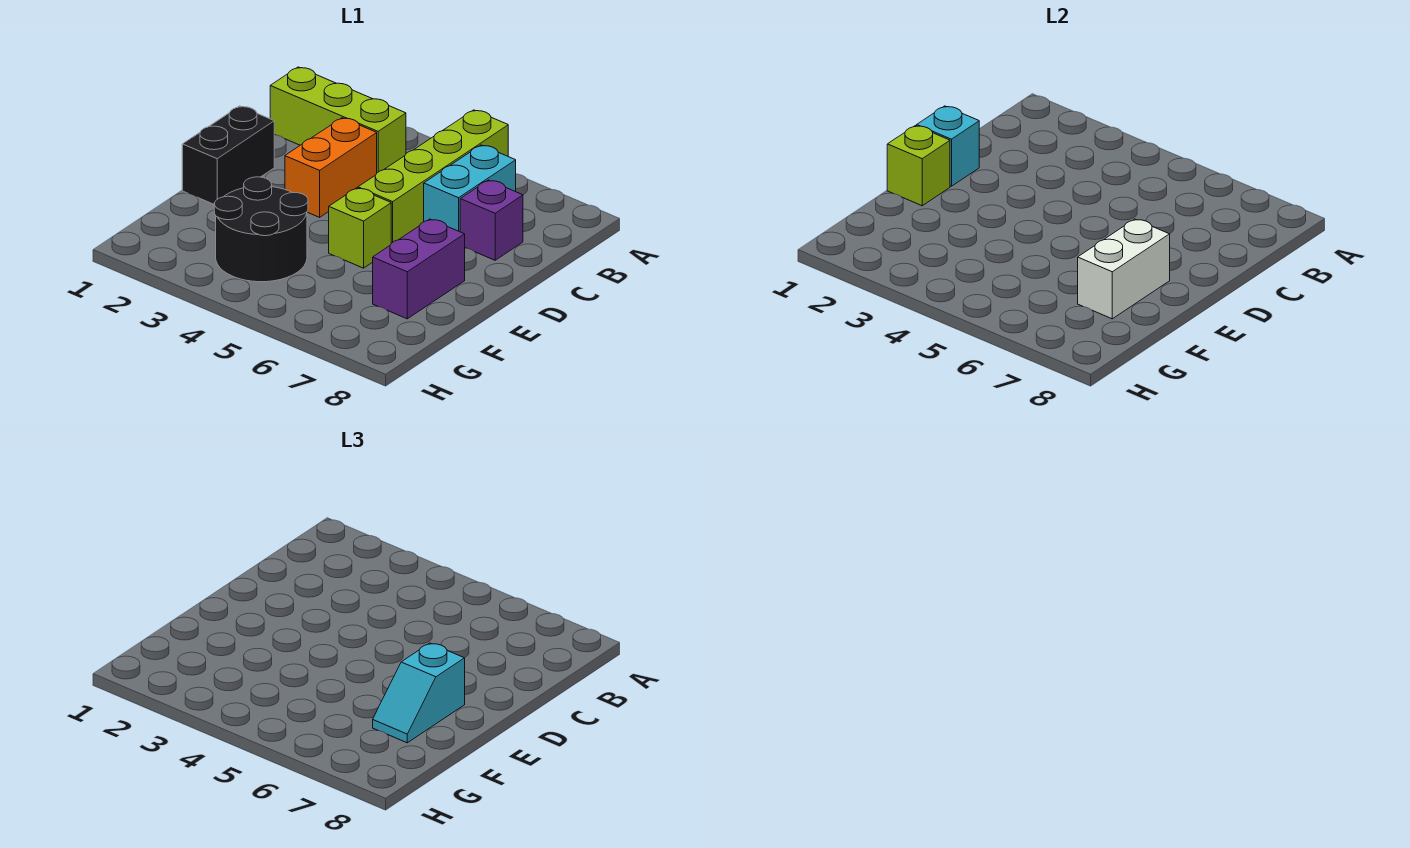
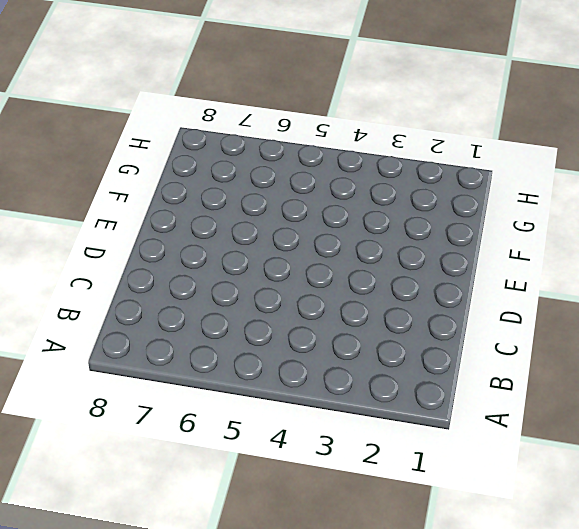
none -> lime brick A5:D5 level 1
none -> lime brick B1:B3 level 1
none -> cyan brick B6:C6 level 1

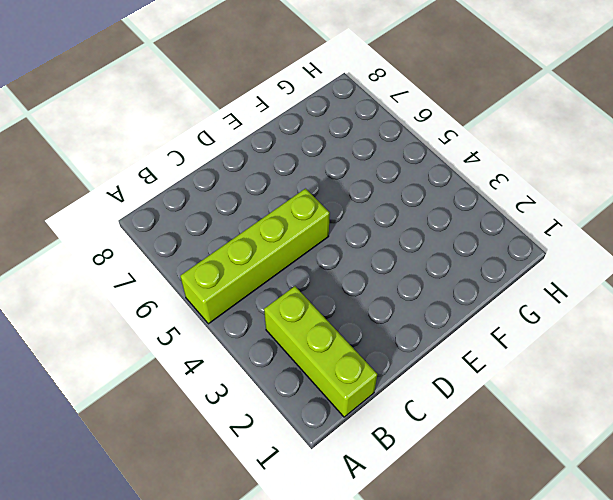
none -> cyan brick B6:C6 level 1
none -> orange brick C3:D3 level 1
none -> purple brick C7 level 1

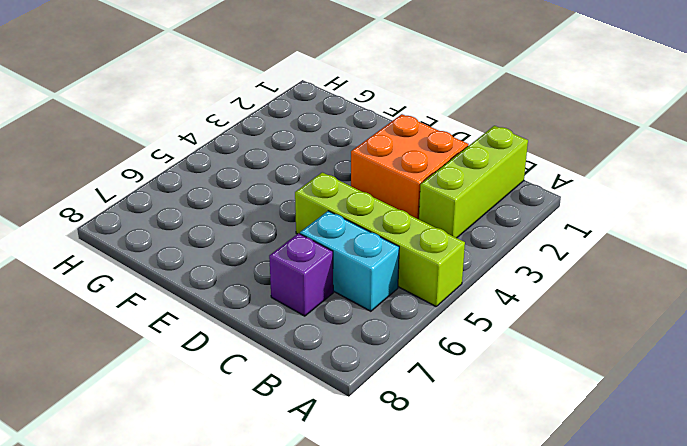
orange brick C2:D3 level 1 -> orange brick C3:D3 level 1
none -> black brick D1:E1 level 1
none -> lime brick E5 level 1
none -> purple brick E7:F7 level 1

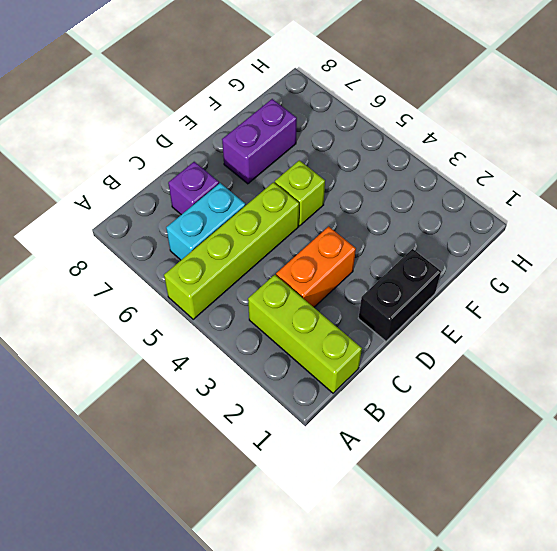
none -> black round brick F3:G4 level 1
none -> cyan brick D1 level 2
none -> lime brick E1 level 2

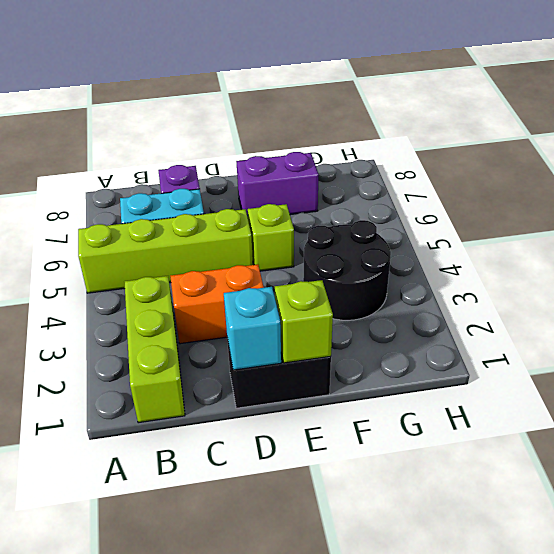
none -> white brick E7:F7 level 2
none -> cyan slope E7:F7 level 3 top E

